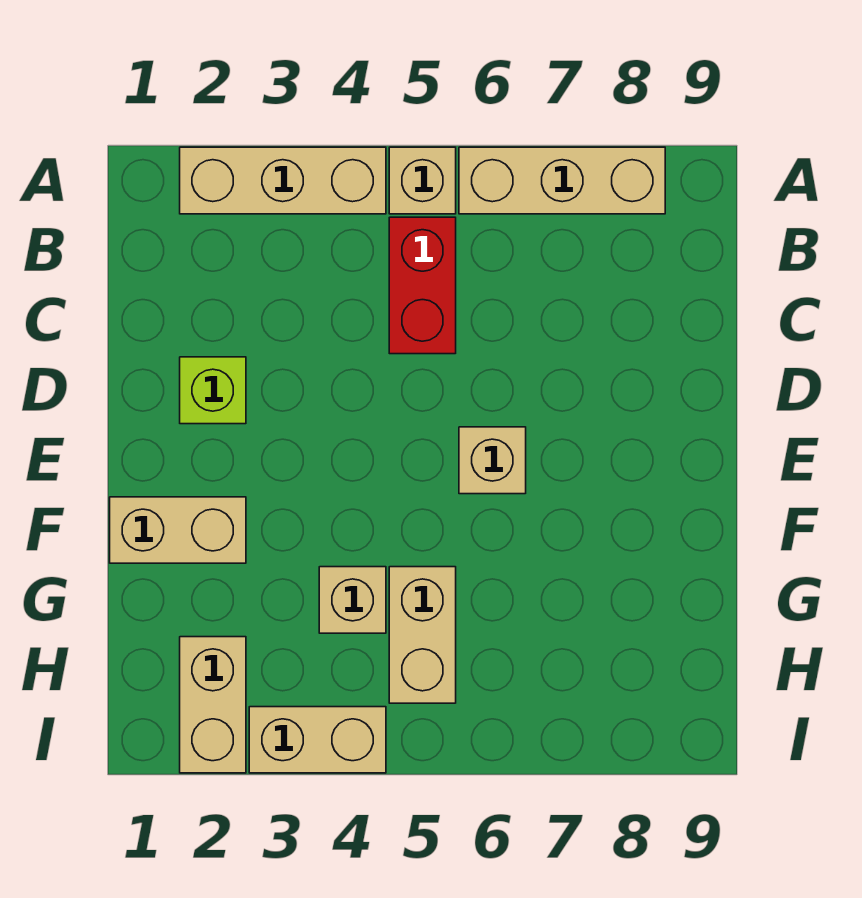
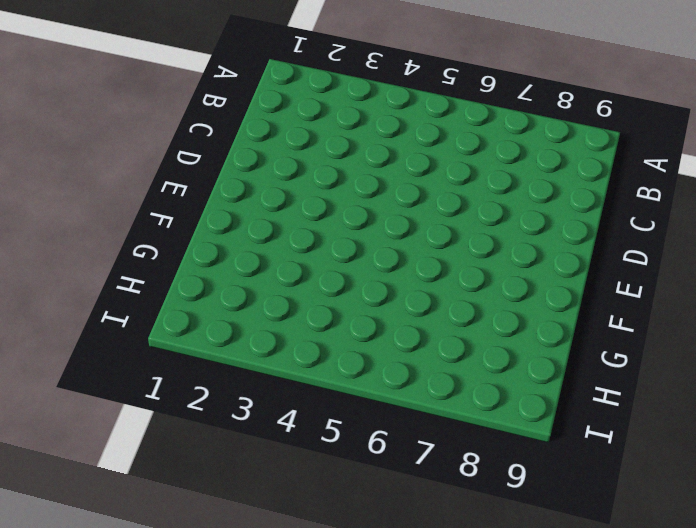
none -> tan brick A2:A4 level 1
none -> tan brick A5 level 1

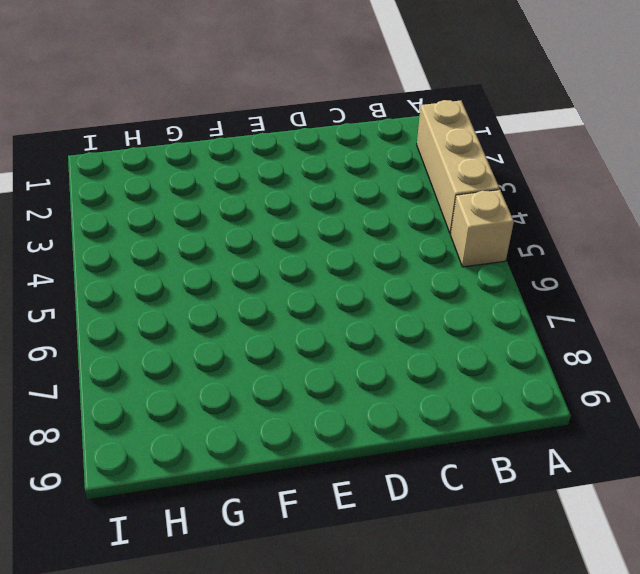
none -> tan brick A6:A8 level 1
none -> red brick B5:C5 level 1

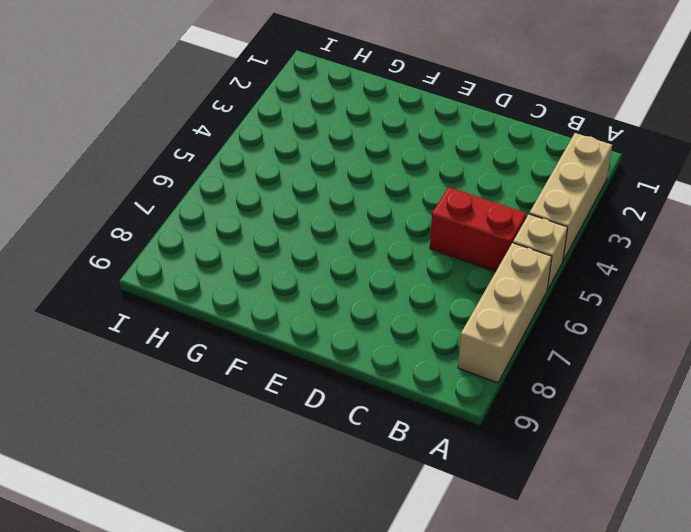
none -> lime brick D2 level 1
none -> tan brick E6 level 1

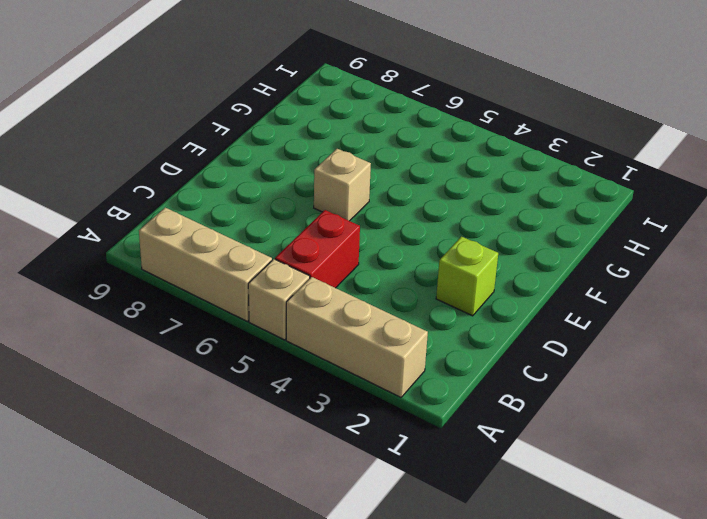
none -> tan brick F1:F2 level 1
none -> tan brick G4 level 1

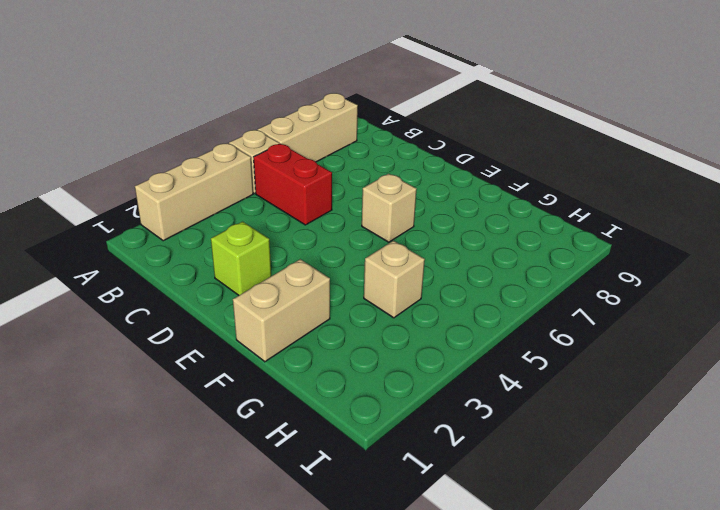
none -> tan brick G5:H5 level 1
none -> tan brick H2:I2 level 1

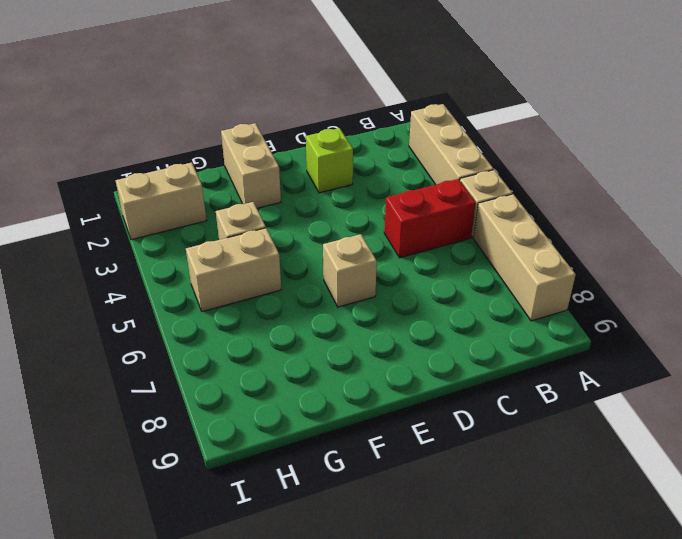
none -> tan brick I3:I4 level 1

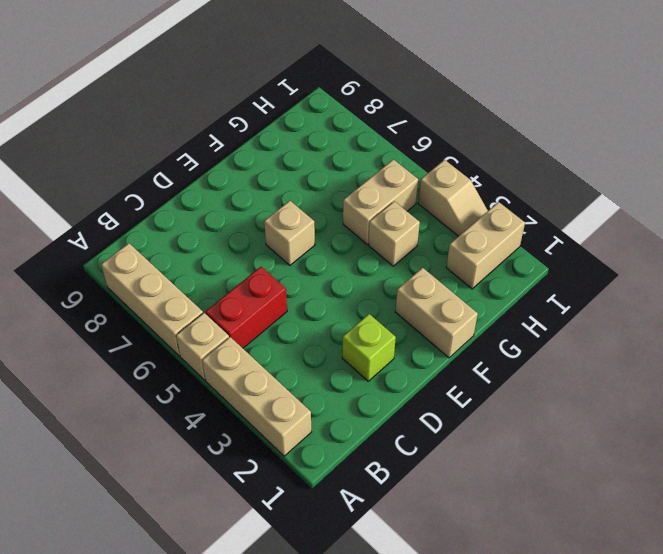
tan slope I3:I4 level 1 top 4 -> tan brick I3:I4 level 1

